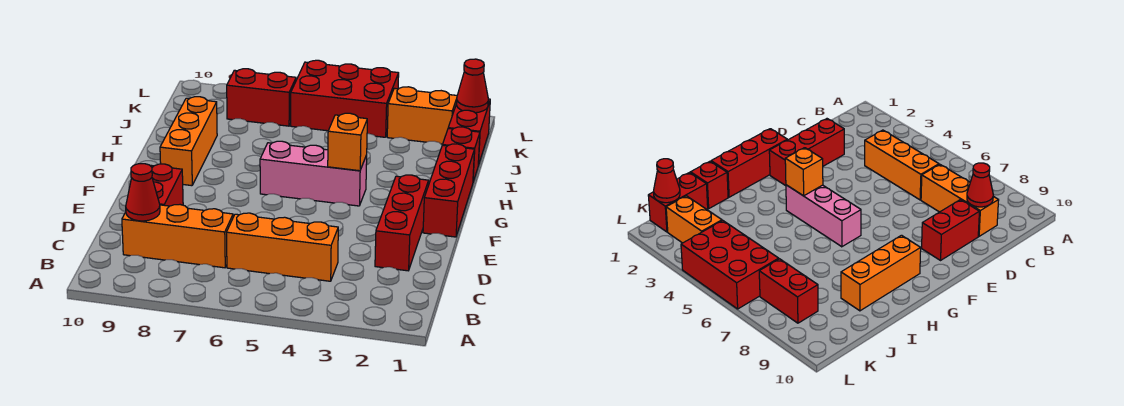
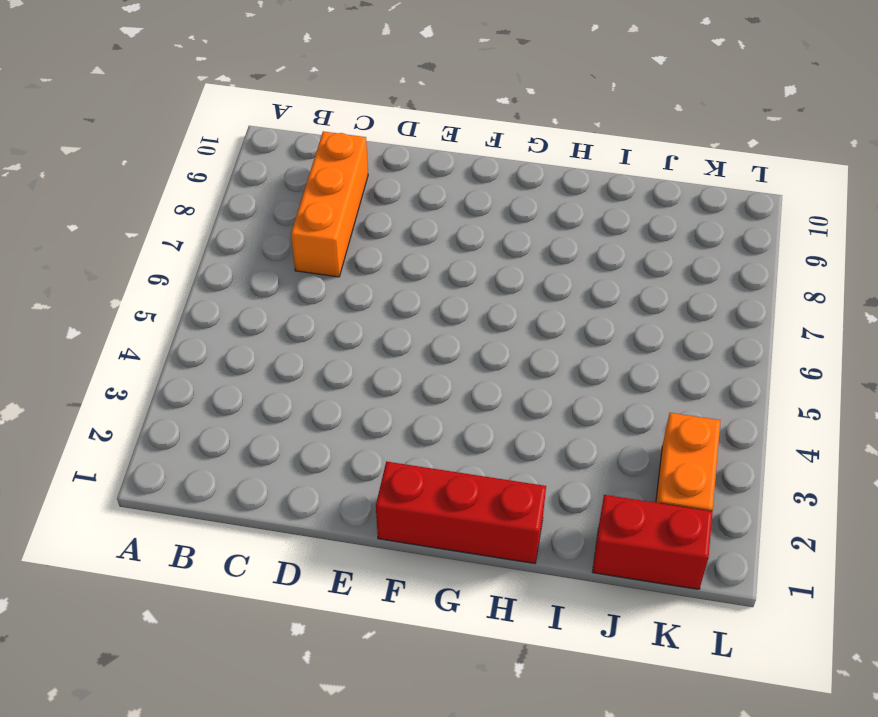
none -> orange brick C4:C6 level 1
none -> red brick D2:F2 level 1
none -> red brick D9:E9 level 1

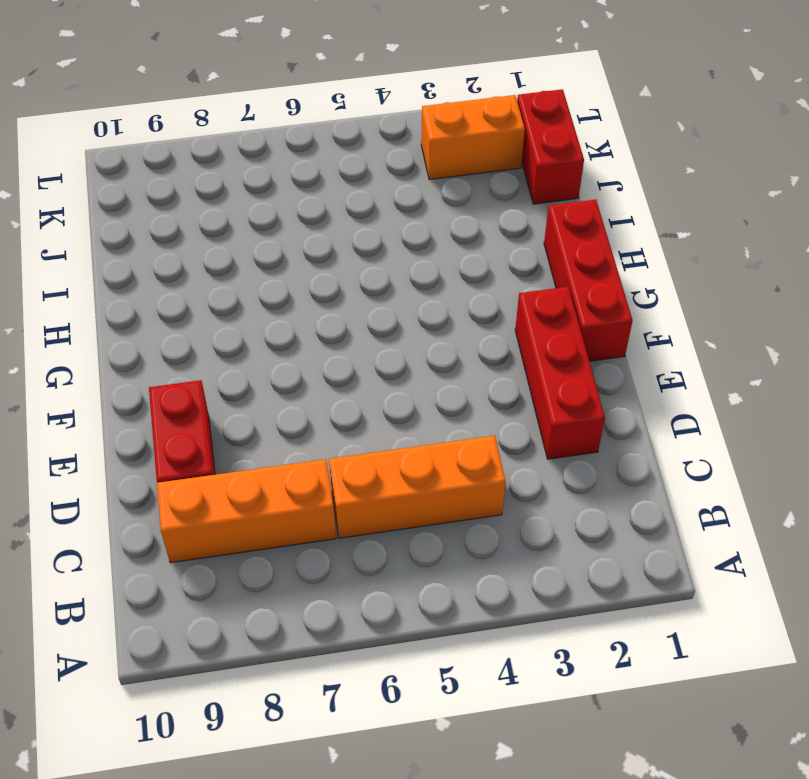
none -> pink brick G4:G6 level 1
none -> orange brick G9:I9 level 1
none -> red brick I1 level 1

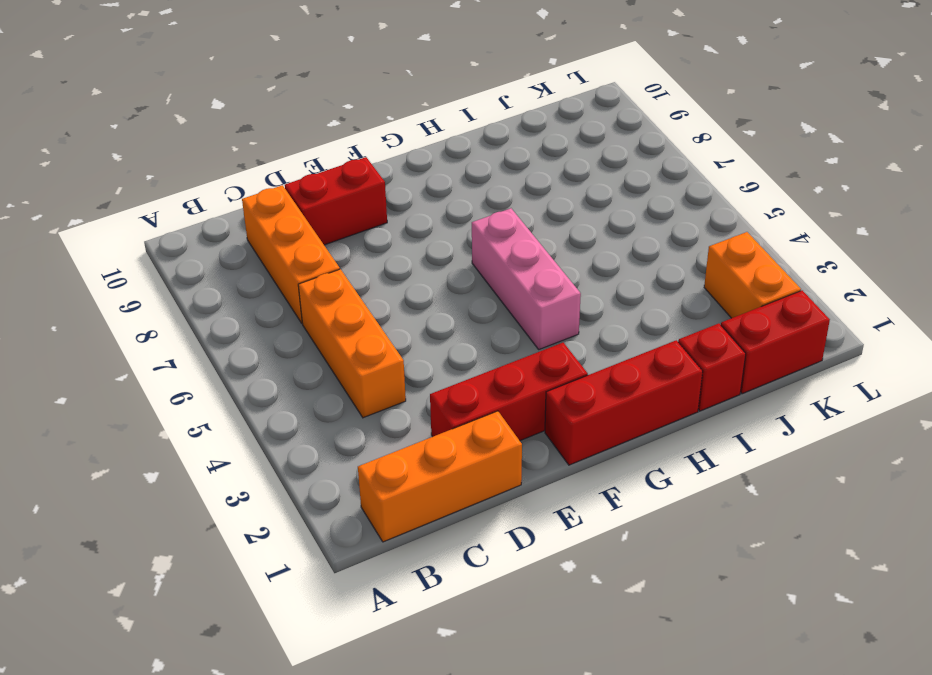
orange brick B1:D1 level 1 -> orange brick G9:I9 level 1
none -> red brick K4:L6 level 1
none -> red brick K7:K8 level 1
none -> red cone C9 level 2

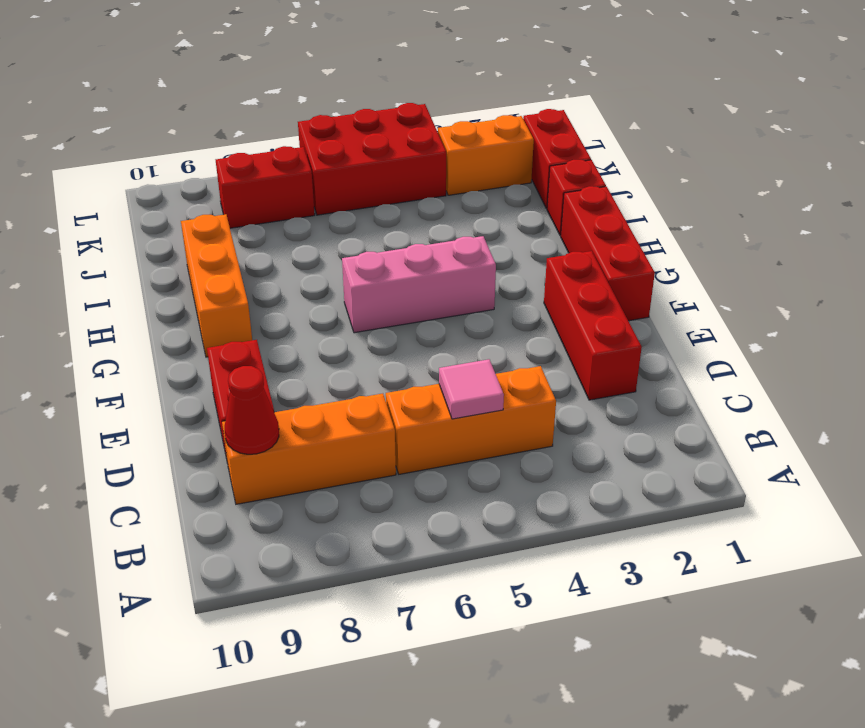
pink tile C5 level 2 -> none
none -> orange brick G4 level 2
none -> red cone K1 level 2

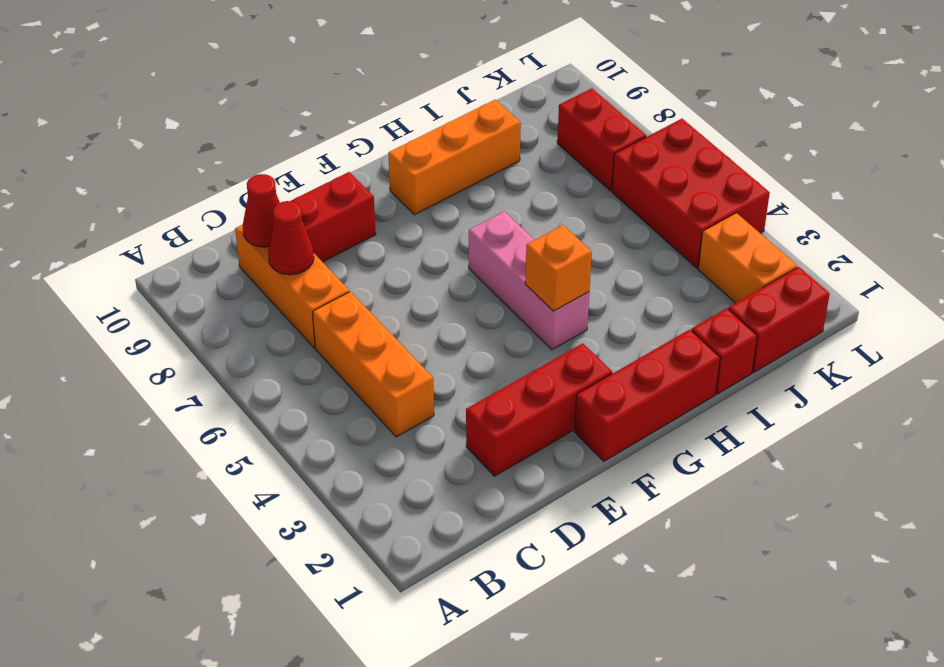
red cone C8 level 2 -> red cone K1 level 2

